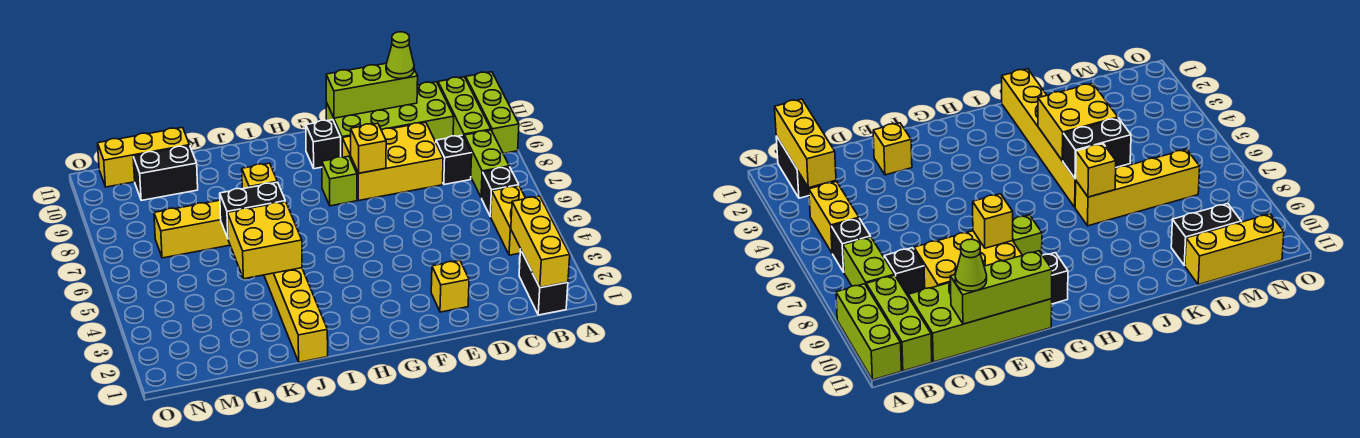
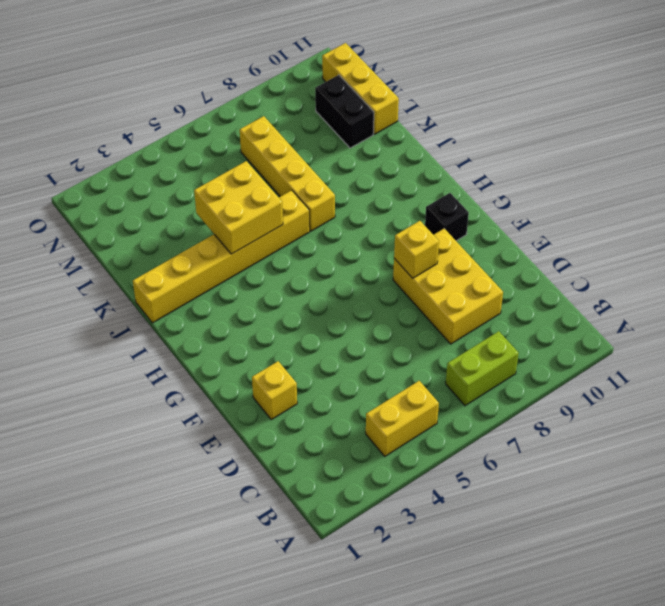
none -> lime brick A9:A11 level 1
none -> black brick B1:B2 level 1
none -> black brick B6 level 1

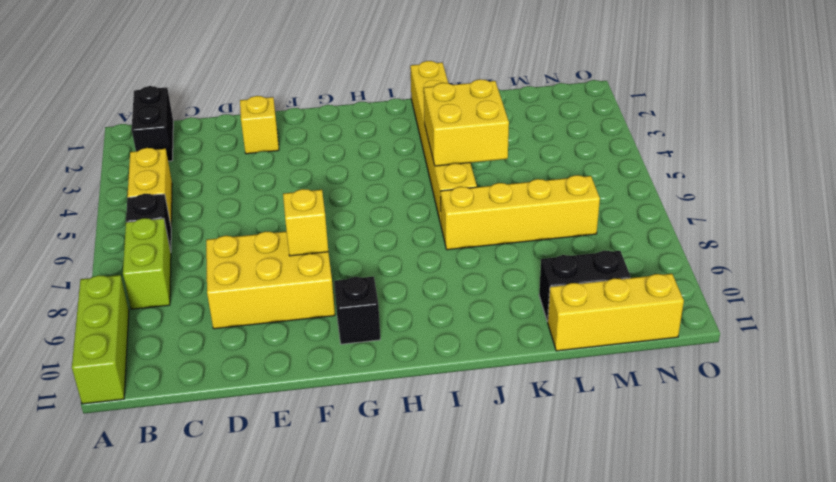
none -> lime brick B9:B11 level 1
none -> black brick C8 level 1
none -> lime brick C10:F11 level 1

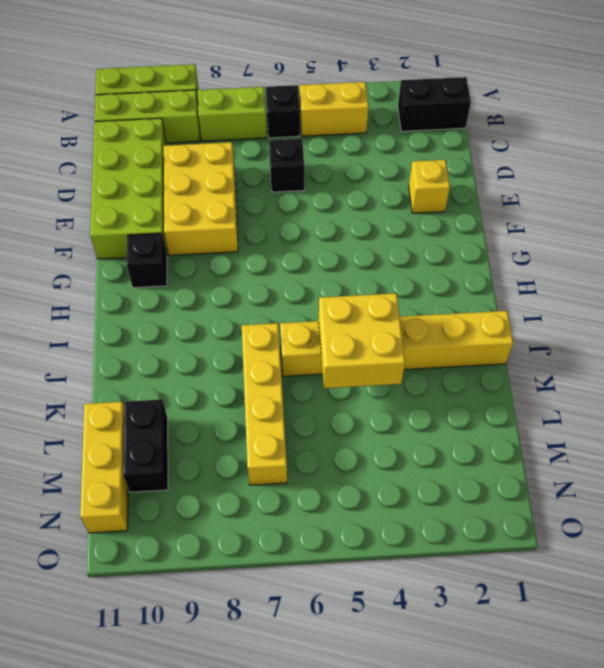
black brick D6 level 1 -> black brick C8 level 1
none -> lime brick G8 level 1
none -> yellow brick B1:B3 level 2
none -> lime brick D11:F11 level 2

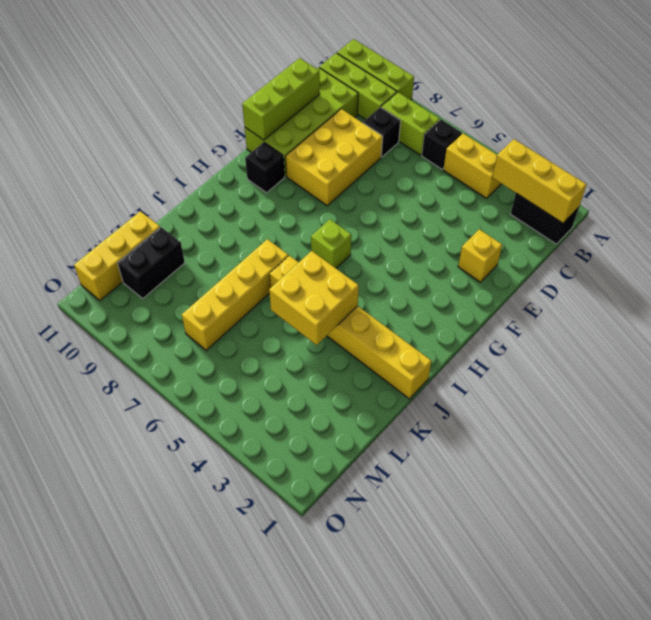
lime brick H6 level 1 -> lime brick G8 level 1
none -> yellow brick F8 level 2
none -> black brick J6:K6 level 2
none -> yellow brick J7 level 2

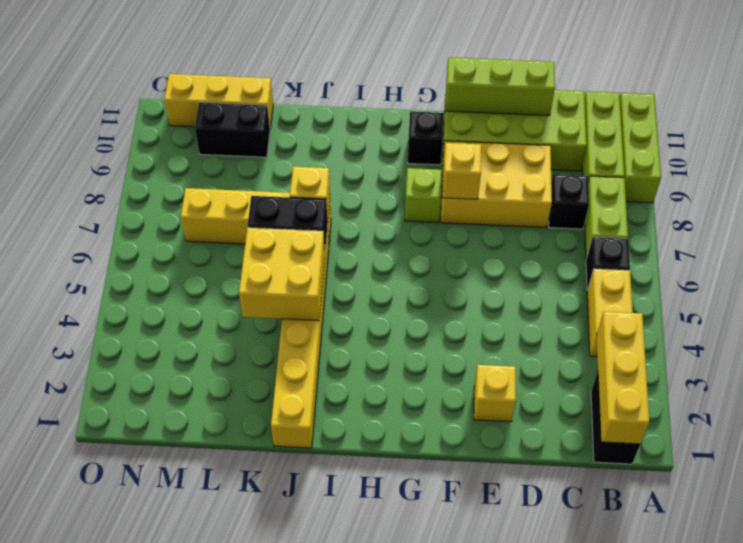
none -> lime cone D11 level 3

